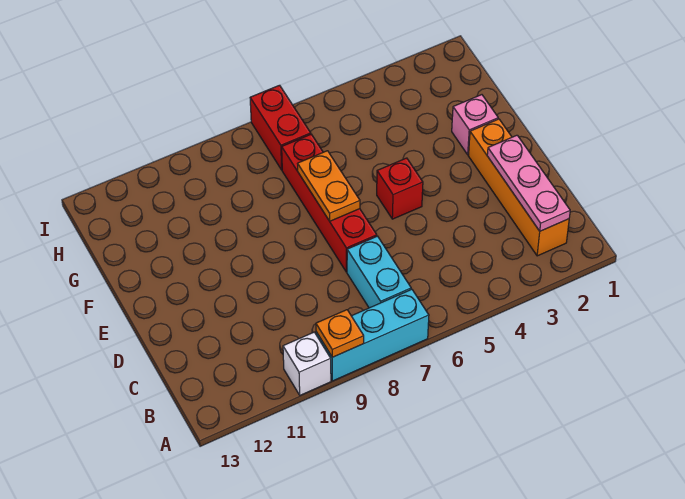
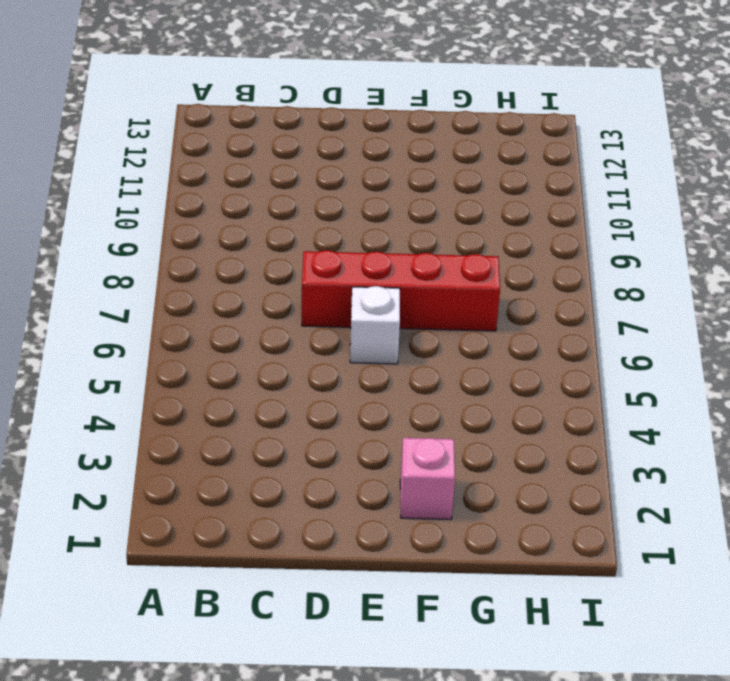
white brick E6 level 1 -> white brick A10 level 1
none -> cyan brick A7:A9 level 1
none -> orange brick B2:E2 level 1

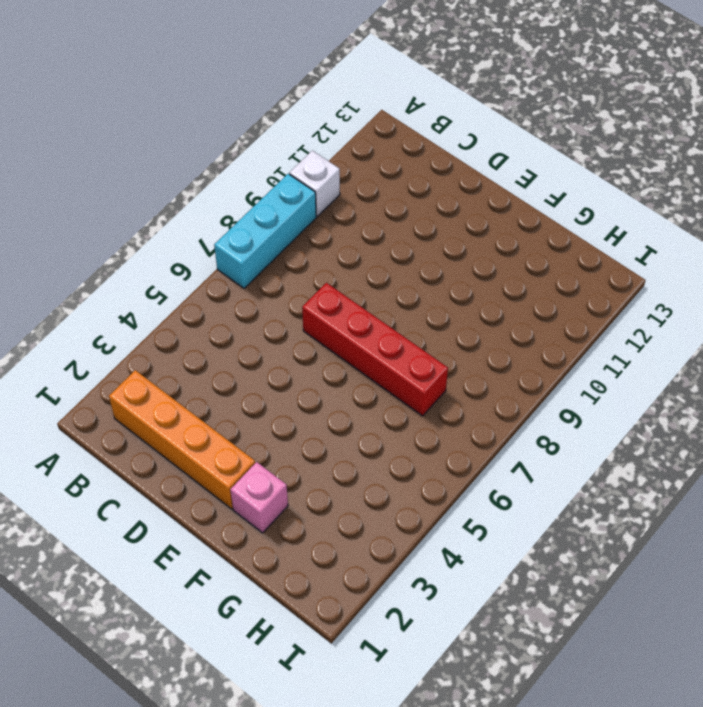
none -> cyan brick B7:C7 level 1
none -> red brick E5 level 1

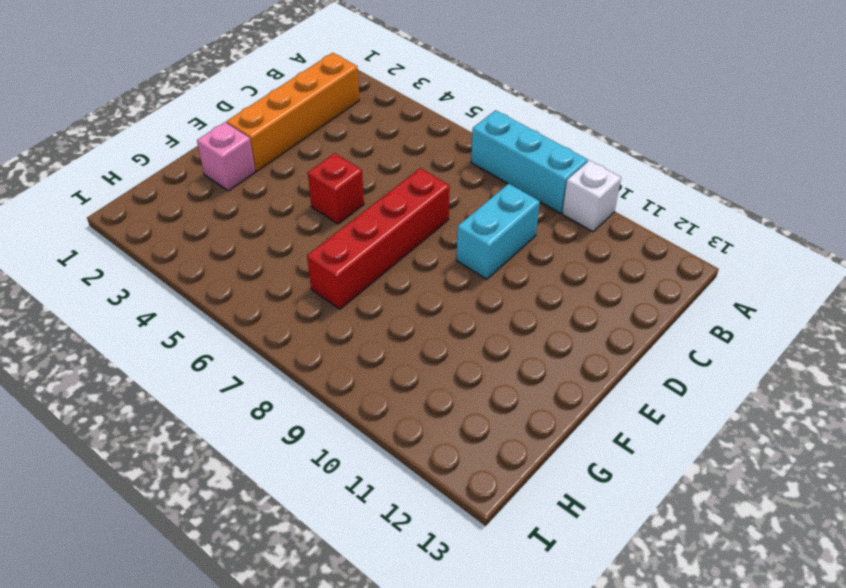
cyan brick C9:D9 level 1 -> cyan brick B7:C7 level 1
none -> red brick H7:I7 level 1
none -> orange plate A9 level 2

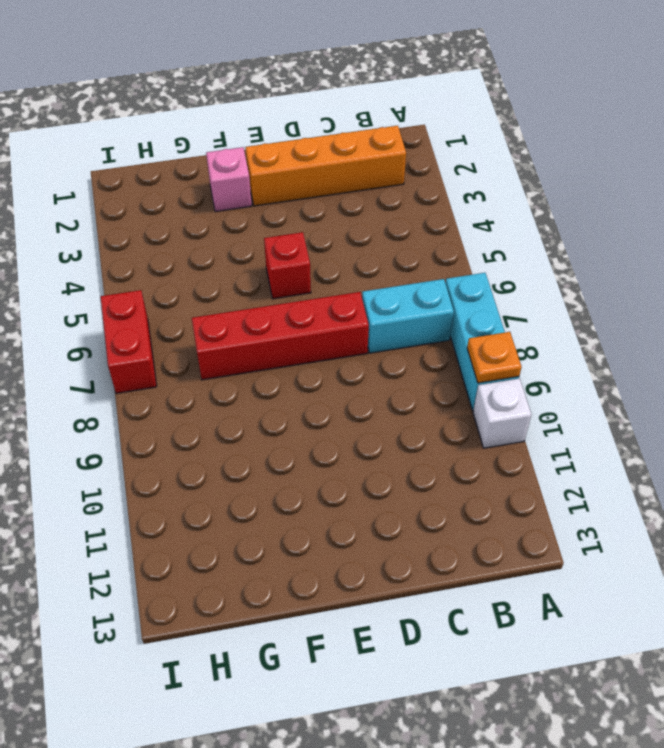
red brick I6:I7 level 1 -> red brick H7:I7 level 1
none -> pink plate B2:D2 level 2
none -> orange plate E7:F7 level 2

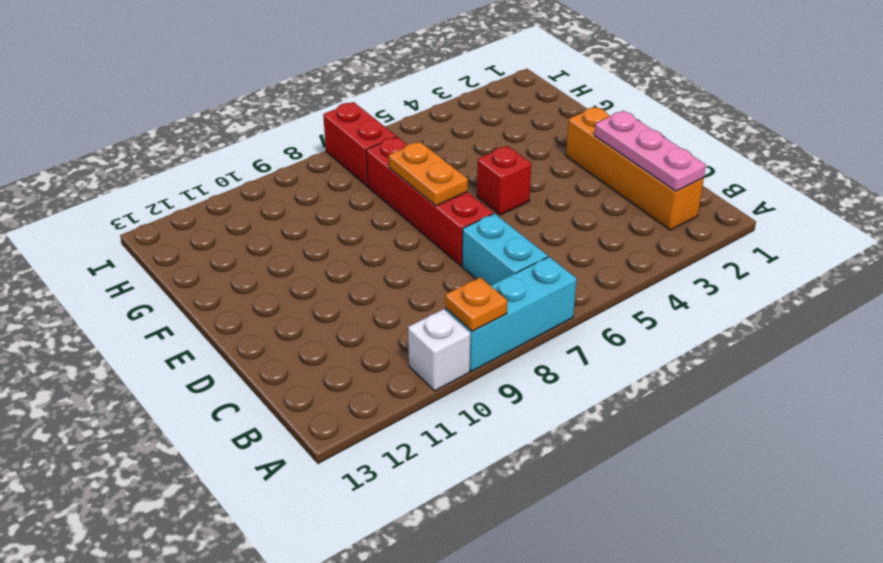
none -> pink brick F2 level 1

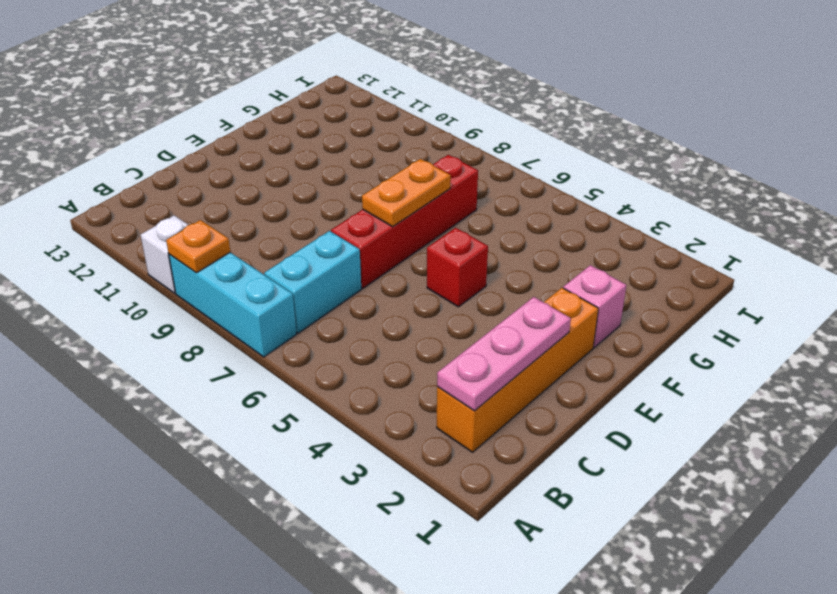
none -> red brick H7:I7 level 1

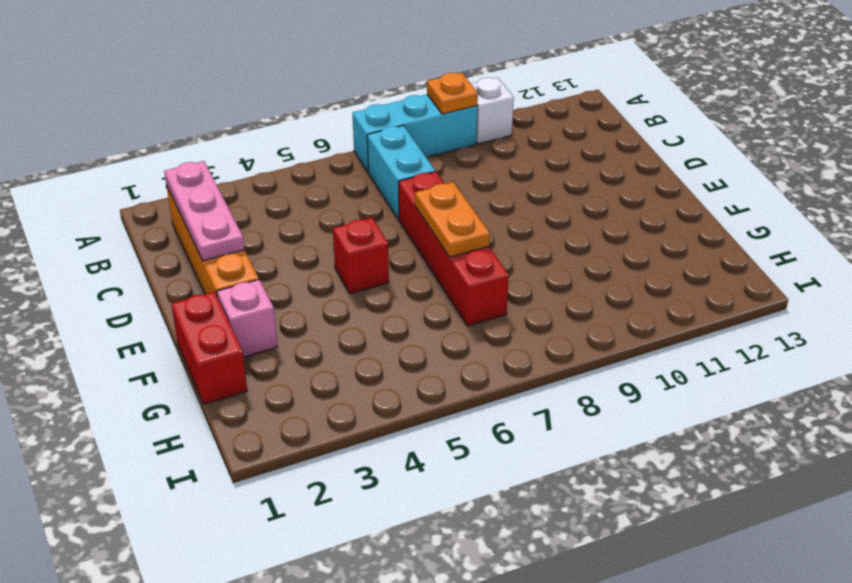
red brick F1:G1 level 1 -> red brick H7:I7 level 1

